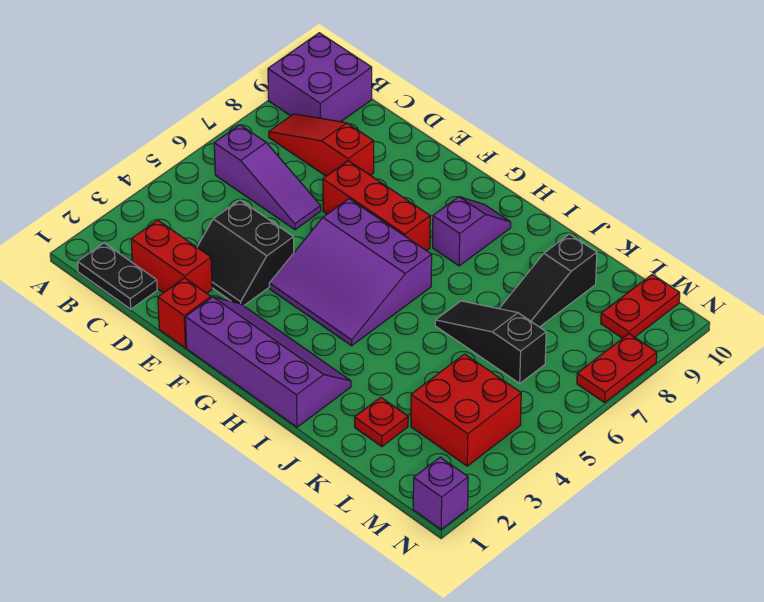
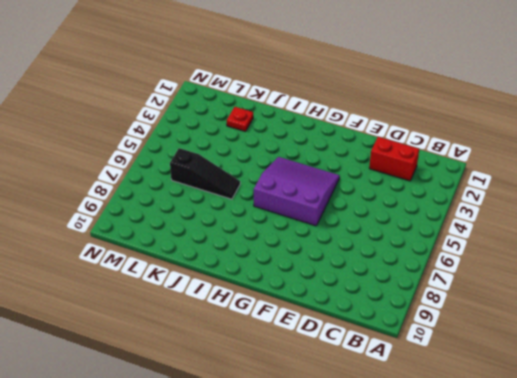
none -> purple brick A9:B10 level 1
none -> black plate B1:C1 level 1
none -> purple slope B6:D6 level 1 top B

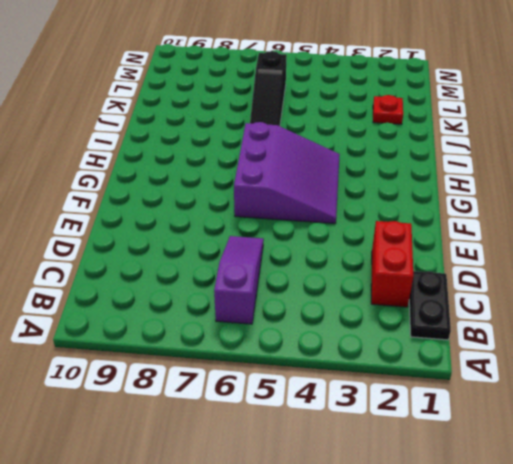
none -> purple brick A9:B10 level 1
none -> red slope B8:D8 level 1 top D
none -> black slope D3:E4 level 1 top 4

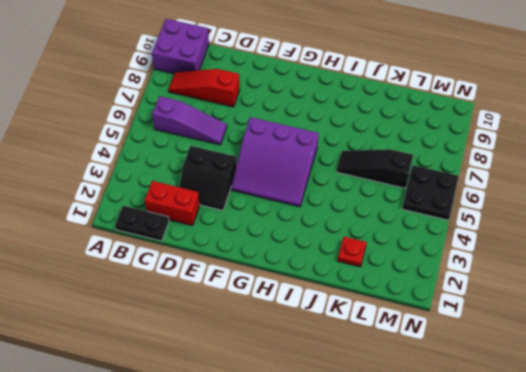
black plate M5:N6 level 1 -> none
none -> red brick E1 level 1
none -> red brick E7:G7 level 1
none -> purple slope F1:I2 level 1 top 1

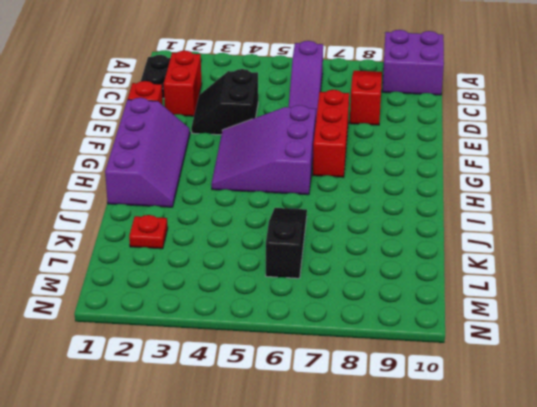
none -> purple slope H8:H9 level 1 top 8
none -> black slope K7:K9 level 1 top 9
none -> red brick L3:M4 level 1

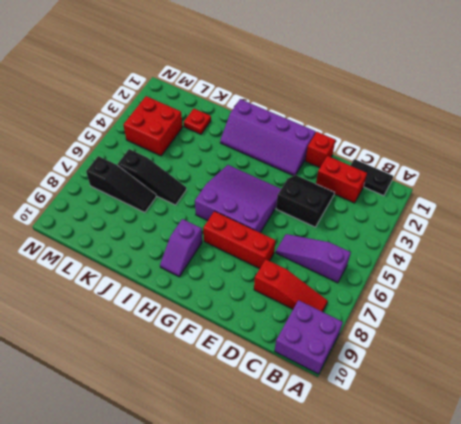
black slope K7:M7 level 1 top M -> black slope K7:K9 level 1 top 9
none -> red plate M9:M10 level 1
none -> purple brick N1 level 1
none -> red plate N7:N8 level 1

